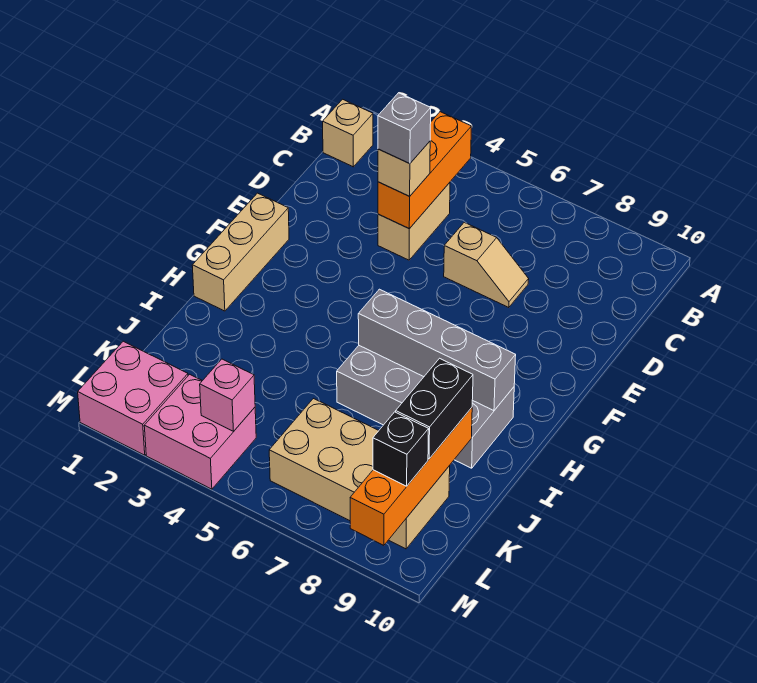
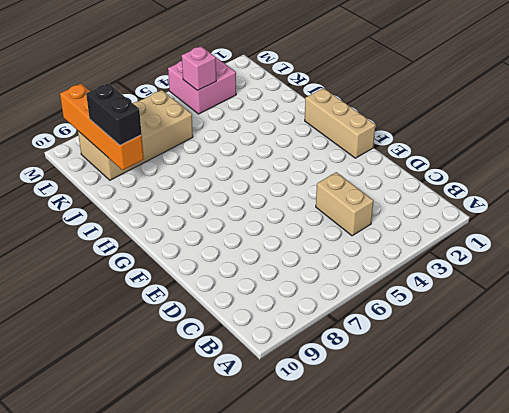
none -> tan brick B1 level 1
none -> tan slope D6:D7 level 1 top 6
none -> grey brick H6:I9 level 1

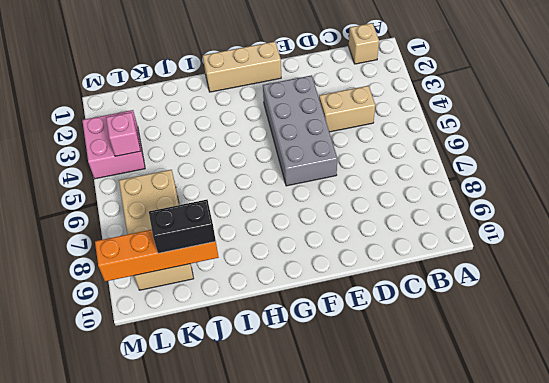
grey brick E3:F6 level 1 -> grey brick H6:I9 level 1
none -> tan slope D6:D7 level 1 top 6
none -> pink brick L1:M2 level 1
none -> orange brick B4:D4 level 2

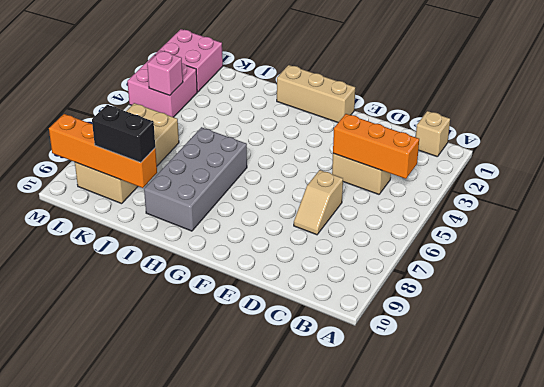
none -> grey brick H6:H9 level 2
none -> tan brick D4 level 3
none -> black brick L9 level 3

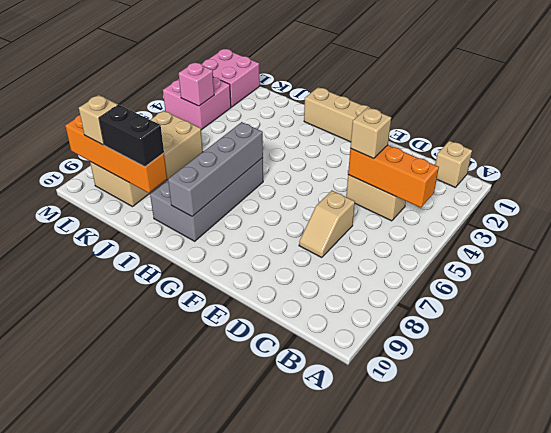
tan brick L9 level 3 -> black brick L9 level 3
none -> grey brick D4 level 4

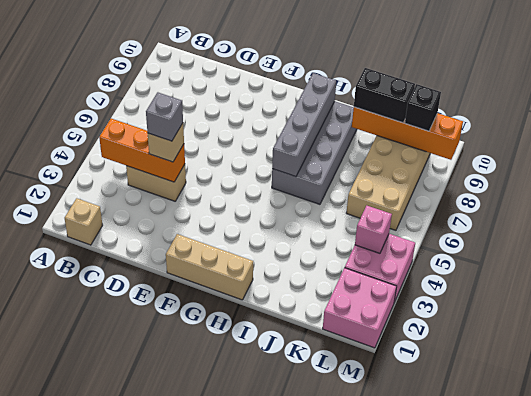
none -> tan slope D6:D7 level 1 top 6

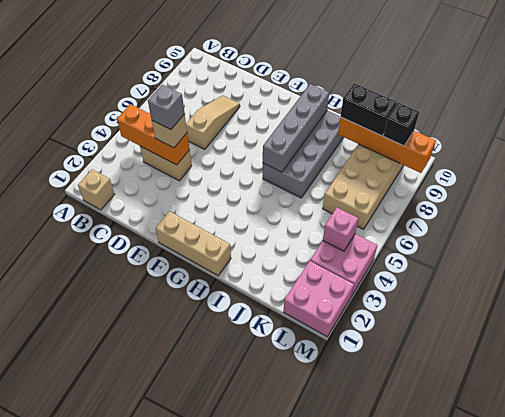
tan slope D6:D8 level 1 top 6 -> tan slope D6:D7 level 1 top 6

